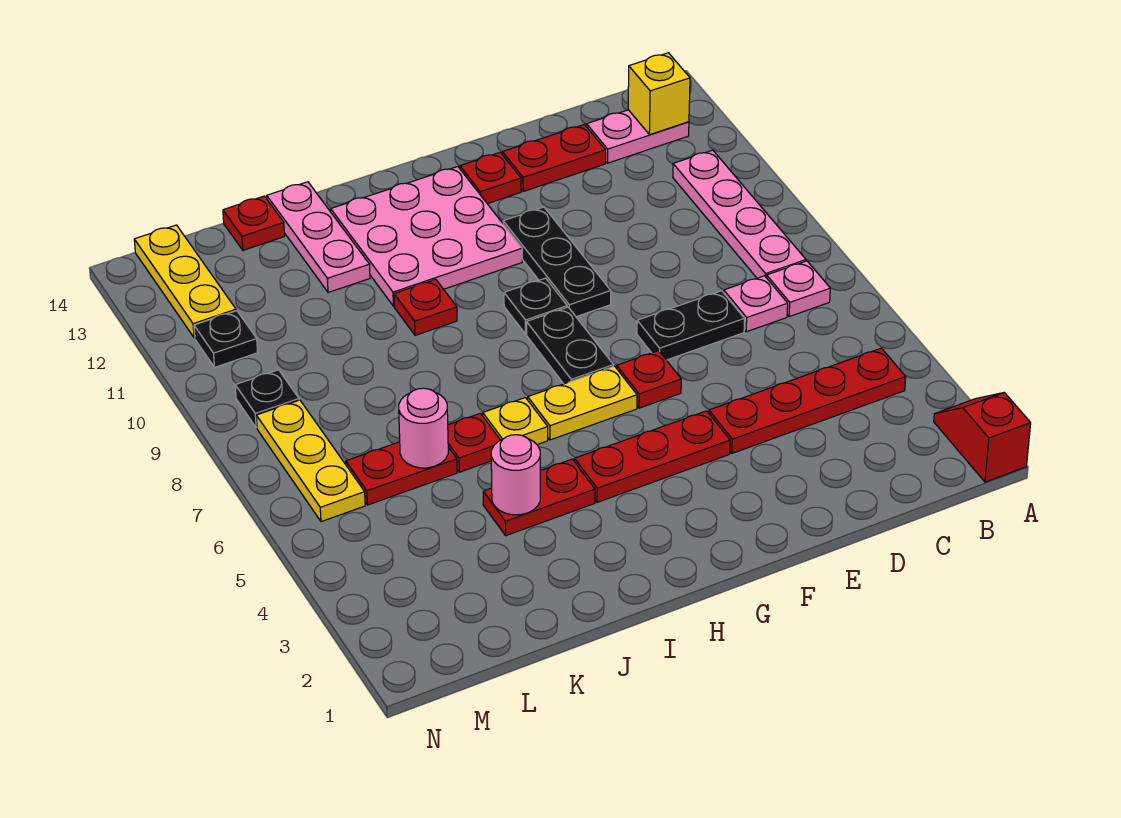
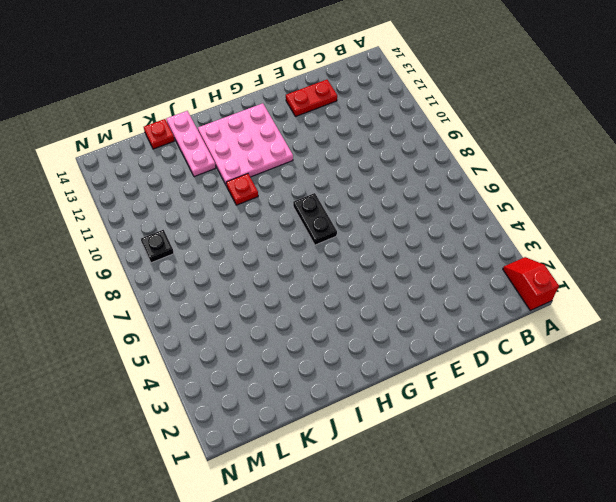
none -> red plate B4:E4 level 1
none -> pink plate B7 level 1
none -> pink plate B8:B11 level 1
none -> pink plate B13:C13 level 1

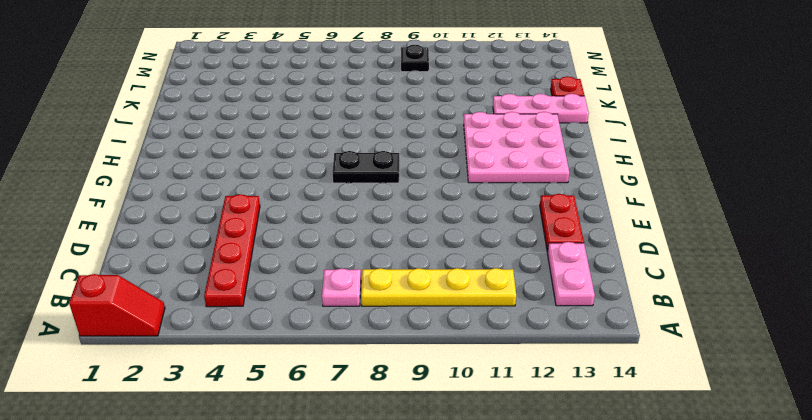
yellow plate B8:B11 level 1 -> pink plate B8:B11 level 1
none -> pink plate C7 level 1
none -> black plate D7:E7 level 1
none -> red plate F4:H4 level 1
none -> red plate F6 level 1

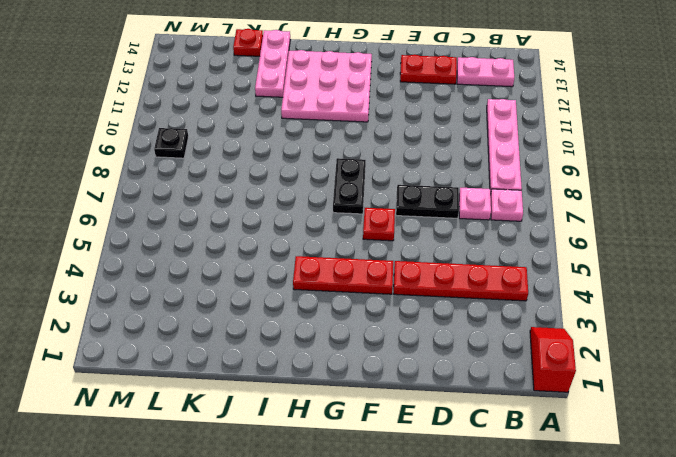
none -> black plate F9:F11 level 1
none -> red plate F13 level 1
none -> yellow plate G6:H6 level 1
none -> black plate G9 level 1

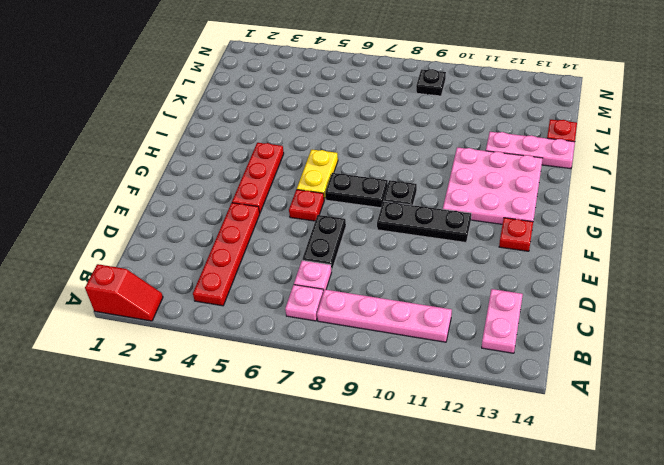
none -> red plate D13:E13 level 1
none -> red plate I4:J4 level 1
none -> yellow plate I6 level 1
none -> red plate I10 level 1

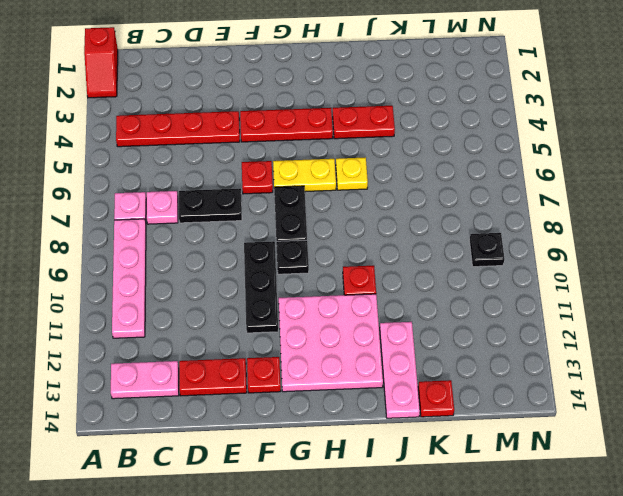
none -> red plate J6 level 1
none -> red plate K6:L6 level 1
none -> yellow plate M6:M8 level 1
none -> black plate M11 level 1

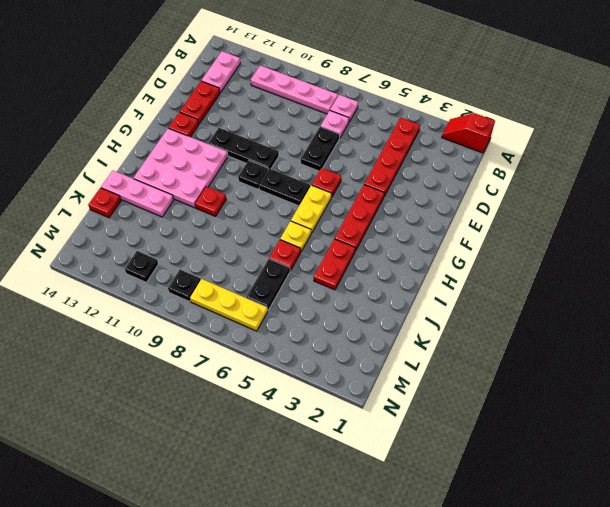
black plate K6:L6 level 1 -> red plate K6:L6 level 1
none -> yellow plate M12:M14 level 1
none -> yellow brick B13 level 2
none -> pink round brick J4 level 2
none -> pink round brick K6 level 2

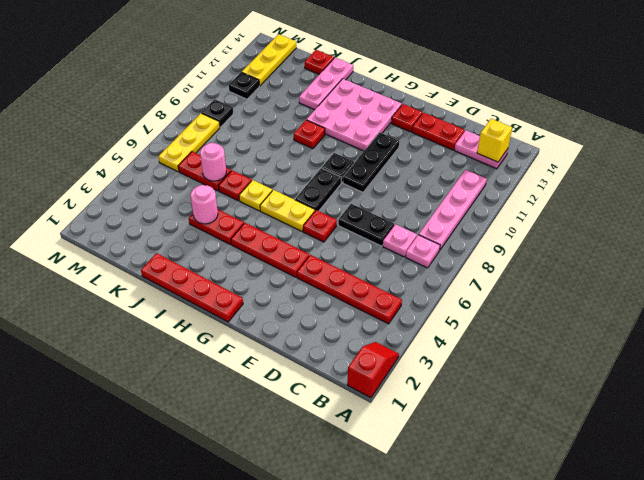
red plate G1:J1 level 1 -> none

